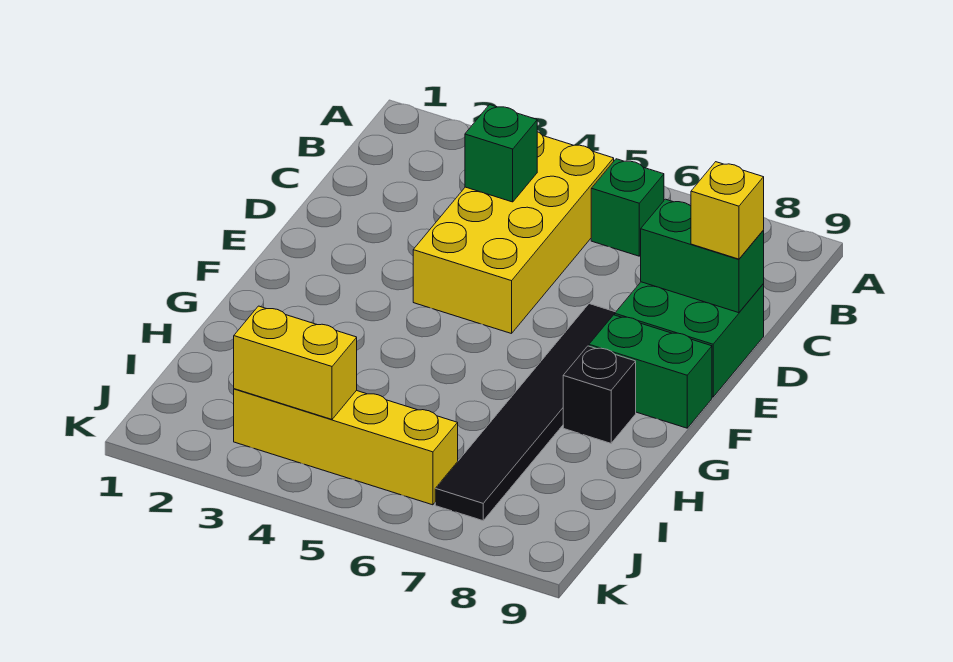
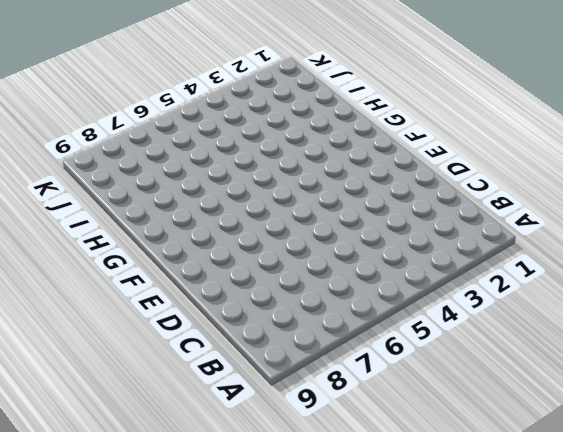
none -> yellow brick B4:E5 level 1
none -> green brick B6 level 1

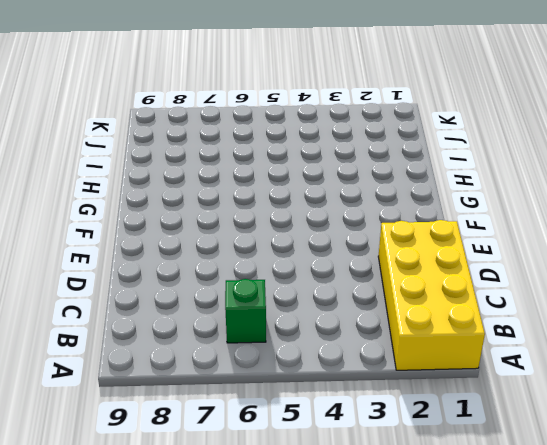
yellow brick A1:D2 level 1 -> yellow brick B4:E5 level 1
none -> green brick D8:E9 level 1
none -> black tile E7:J7 level 1

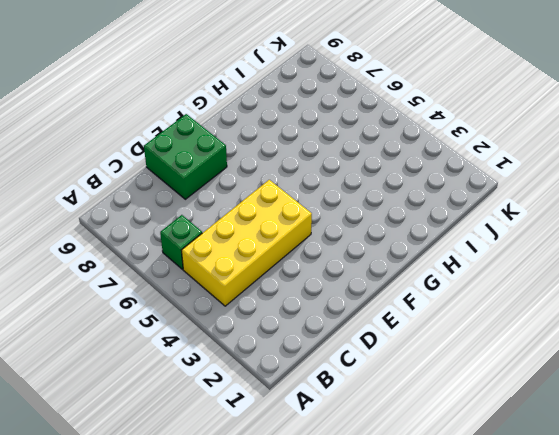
none -> black tile E7:J7 level 1
none -> green brick F8:F9 level 1

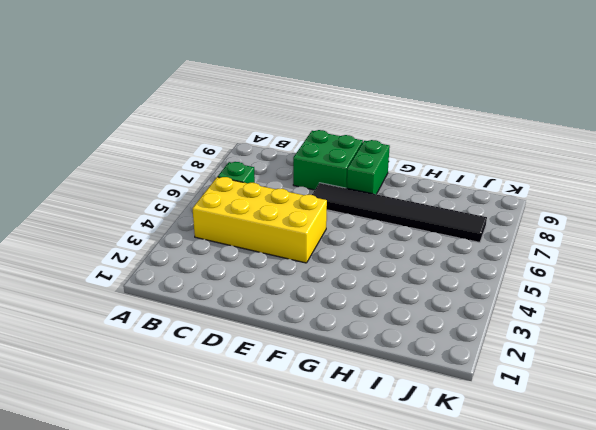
none -> black brick G8 level 1
none -> yellow brick J3:J6 level 1

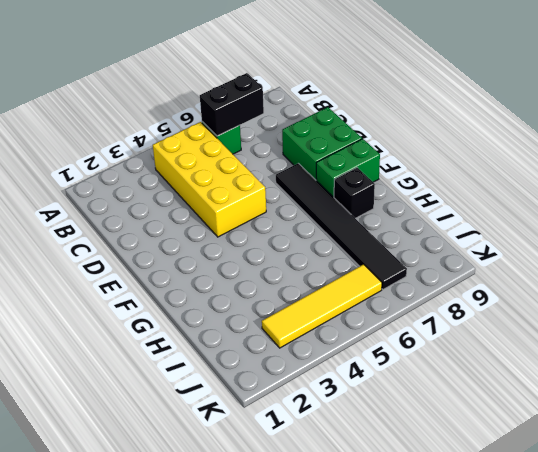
black brick B6:B7 level 2 -> none
yellow tile J3:J6 level 1 -> yellow brick J3:J6 level 1
none -> green brick C4 level 2
none -> green brick D8:D9 level 2

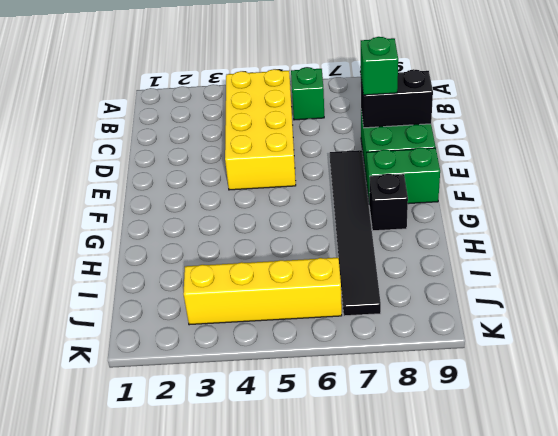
black brick D8:D9 level 2 -> green brick D8:D9 level 2
green brick D8 level 3 -> green brick C4 level 2
none -> yellow brick J3:J4 level 2
none -> yellow brick D9 level 3

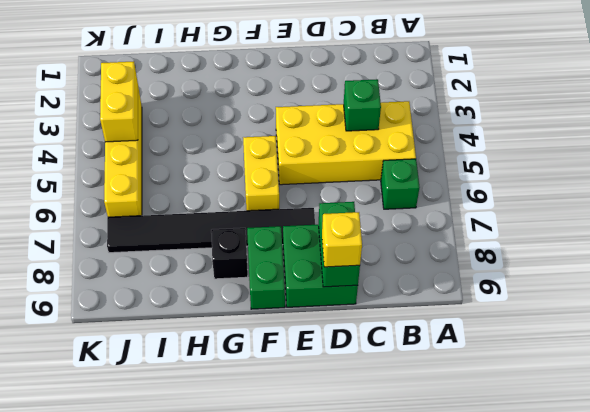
yellow brick F5:F6 level 1 -> none

